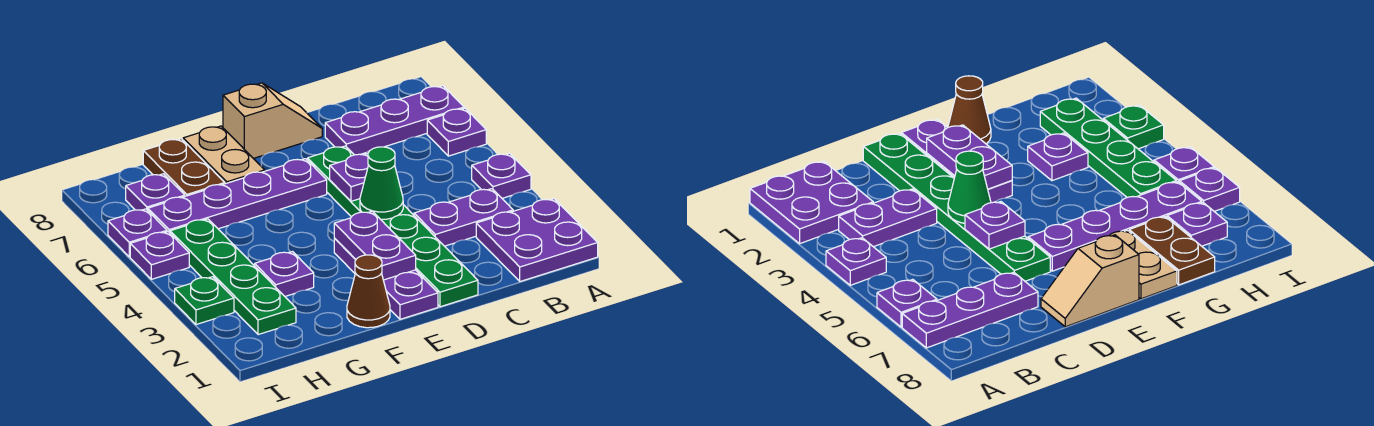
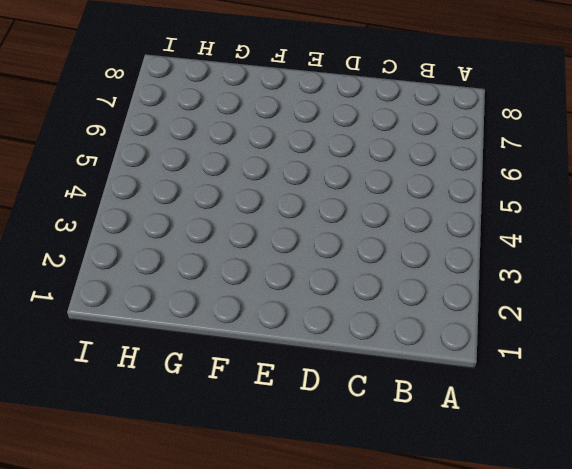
none -> purple plate A1:B2 level 1
none -> purple plate A4 level 1
none -> purple plate A6 level 1

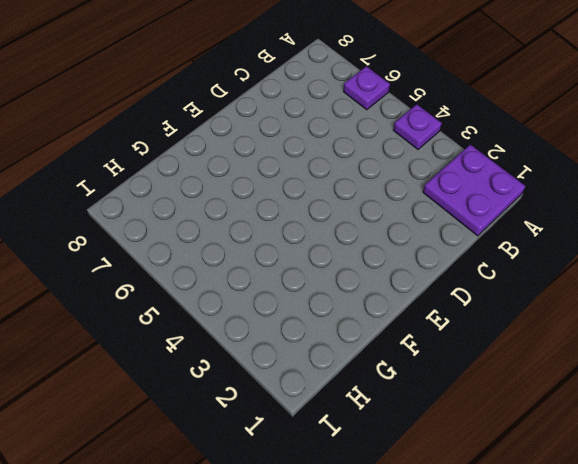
none -> purple plate A7:C7 level 1
none -> purple plate B3:C3 level 1
none -> green plate D1:D6 level 1

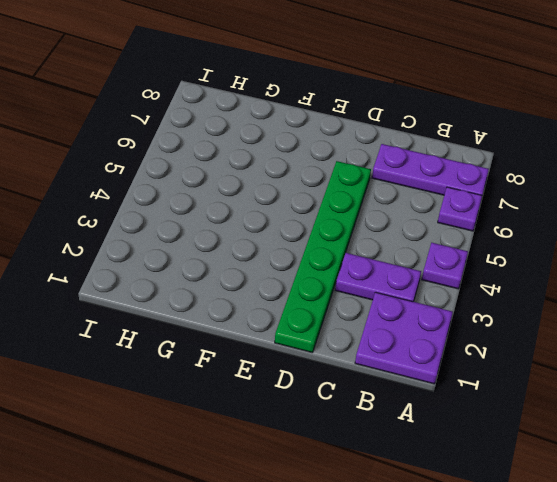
none -> tan slope D8:E8 level 1 top E
none -> purple plate E1:E3 level 1
none -> purple plate E6:H6 level 1

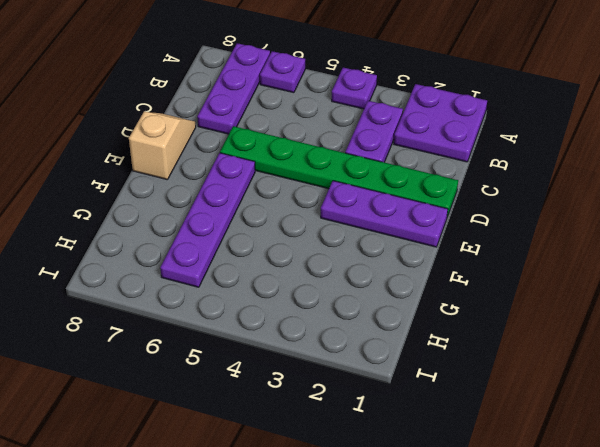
none -> brown cone F1 level 1
none -> tan plate F7:F8 level 1
none -> purple plate G3 level 1

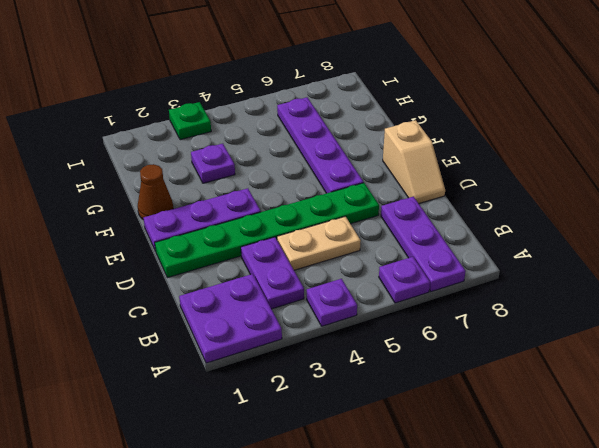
tan plate C4:C5 level 1 -> tan plate F7:F8 level 1
none -> brown plate G7:G8 level 1
none -> green plate H2:H5 level 1
none -> purple plate H7 level 1

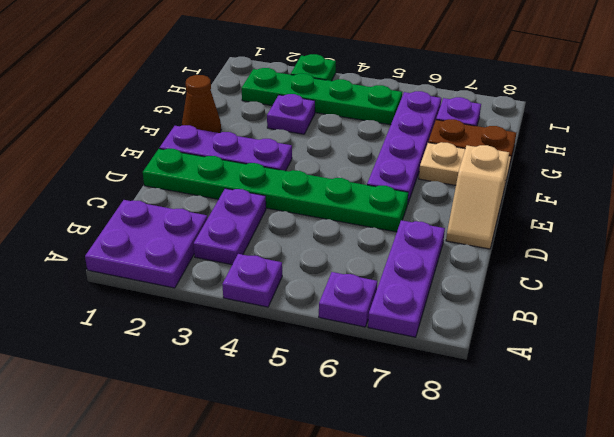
none -> purple plate I5 level 1
none -> purple plate I6 level 1
none -> green cone D4 level 2

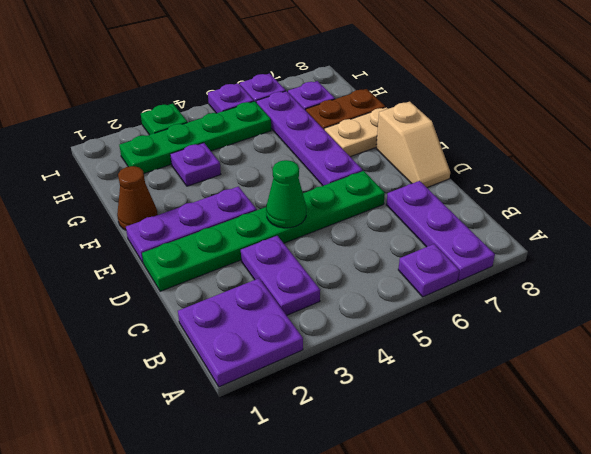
none -> purple plate A4 level 1
none -> purple plate D5 level 2
none -> purple plate E2:E3 level 2

